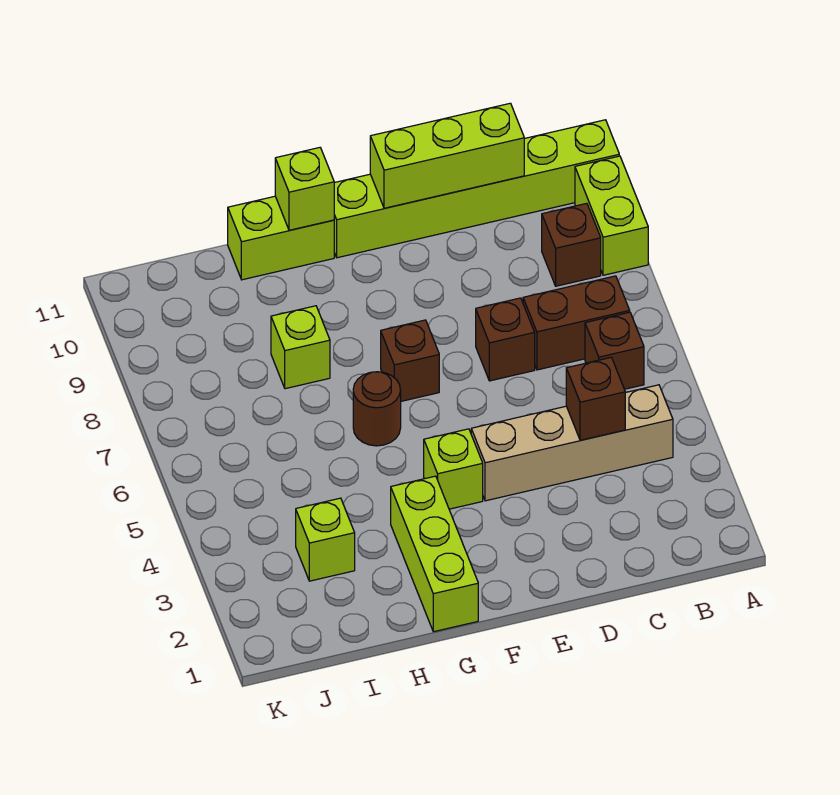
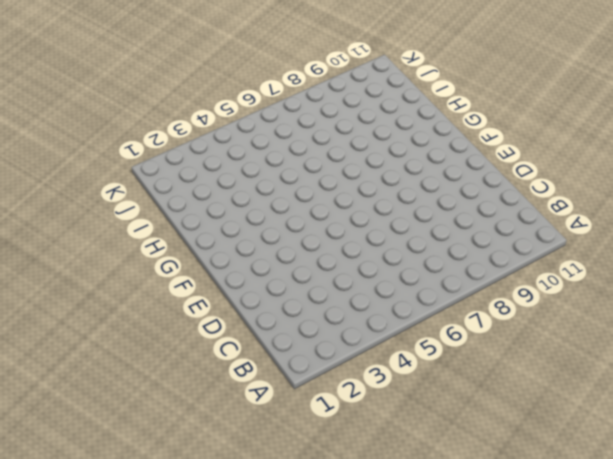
none -> lime brick A9:A10 level 1
none -> lime brick A11:F11 level 1
none -> tan brick B4:E4 level 1

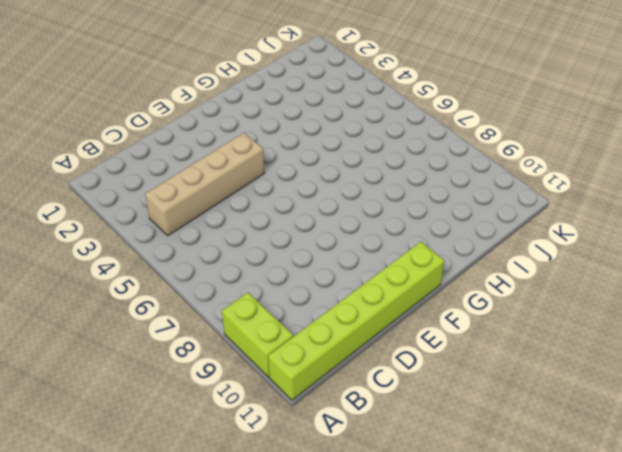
none -> brown brick B6 level 1
none -> brown brick B7:C7 level 1
none -> brown brick B9 level 1

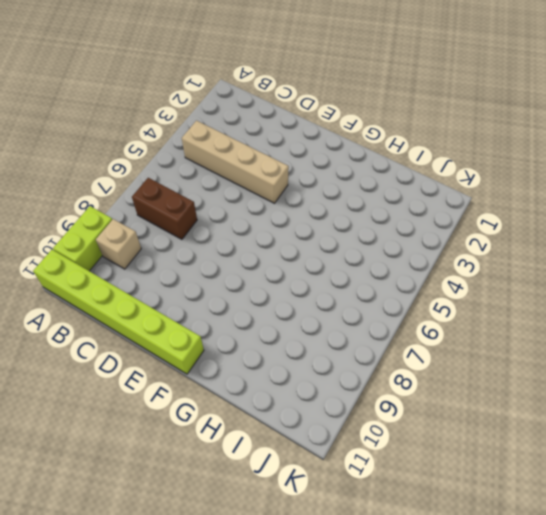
tan brick B9 level 1 -> brown brick B9 level 1
none -> brown brick B6 level 1
none -> brown brick D7 level 1
none -> lime brick F4 level 1

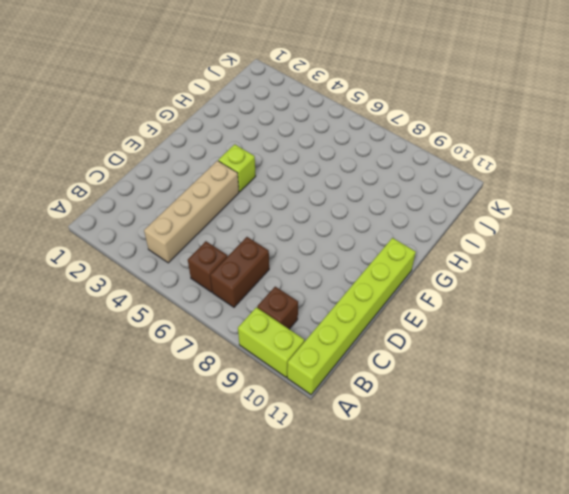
none -> brown brick D7 level 1
none -> brown brick F7 level 1
none -> lime brick G1:G3 level 1

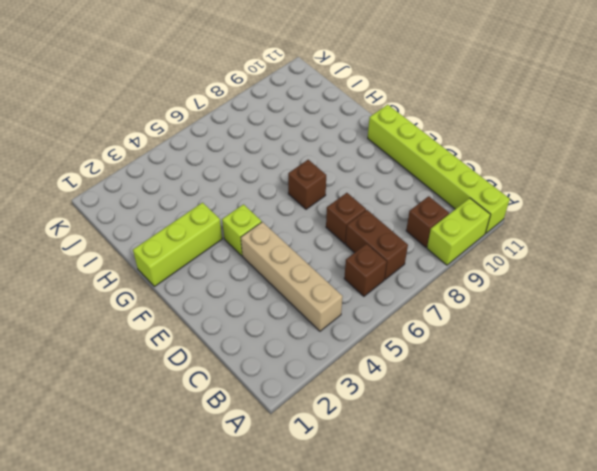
none -> brown round brick G6 level 1
none -> lime brick G11:H11 level 1
none -> lime brick H8 level 1

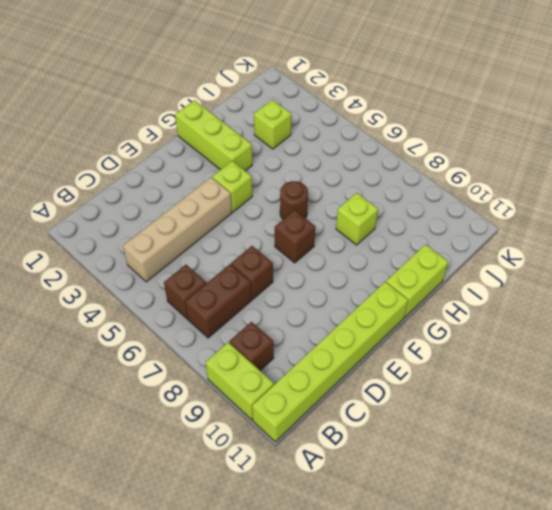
none -> brown brick C4 level 2
none -> lime brick C11:E11 level 2
none -> lime brick G11 level 2

